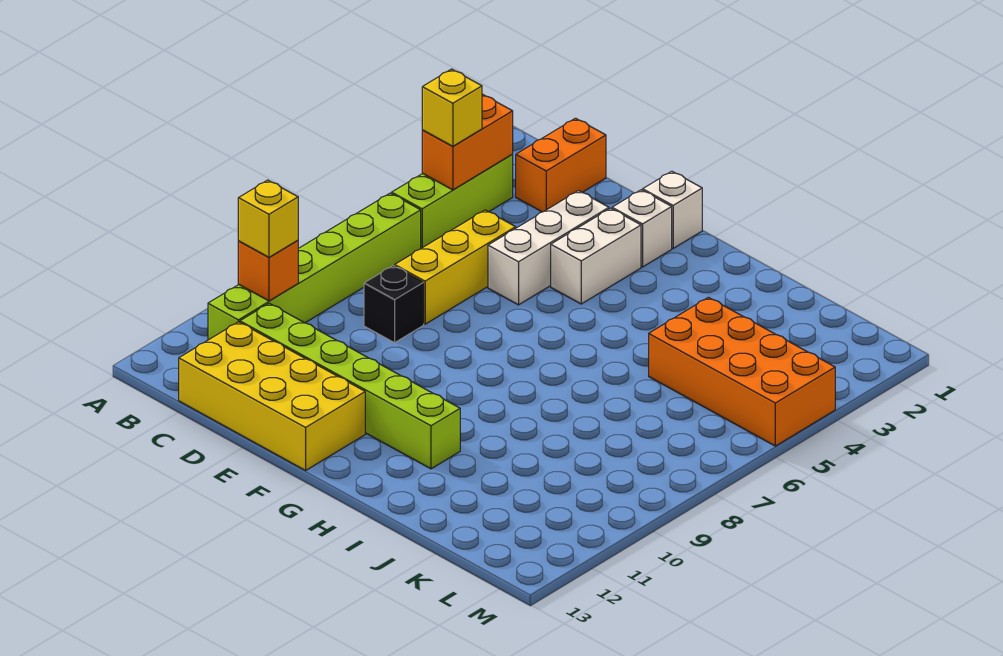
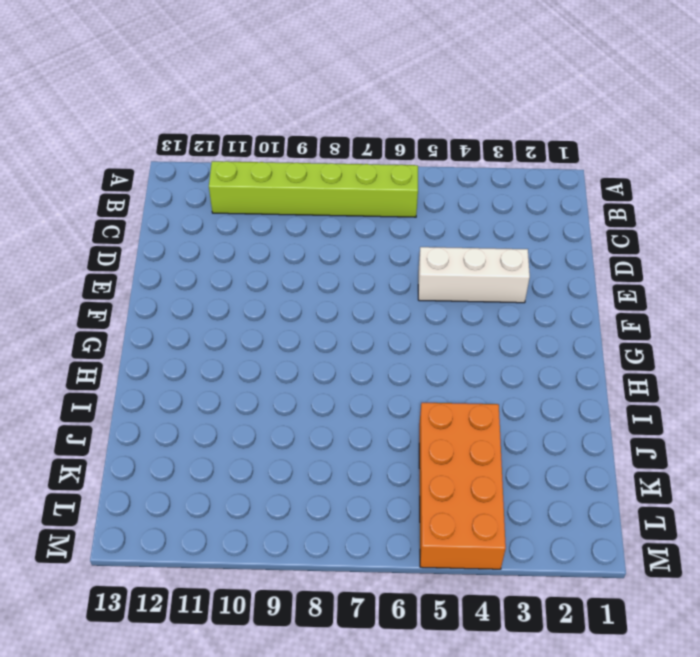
none -> lime brick B3:B5 level 1
none -> orange brick C1:C2 level 1
none -> lime brick C11:H11 level 1

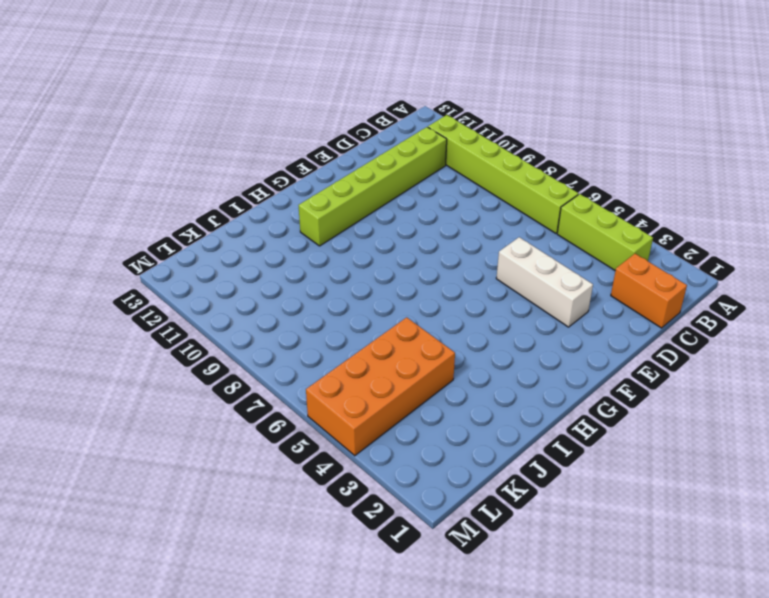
none -> yellow brick C12:F13 level 1
none -> yellow brick D5:D7 level 1
none -> black brick D8 level 1

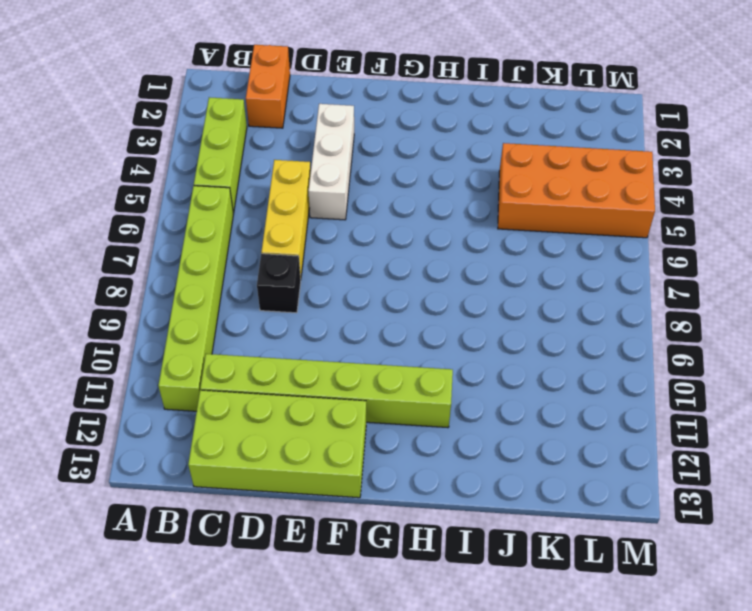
lime brick C12:F13 level 1 -> yellow brick C12:F13 level 1
none -> white brick F1 level 1
none -> white brick F2 level 1
none -> white brick F3:F4 level 1

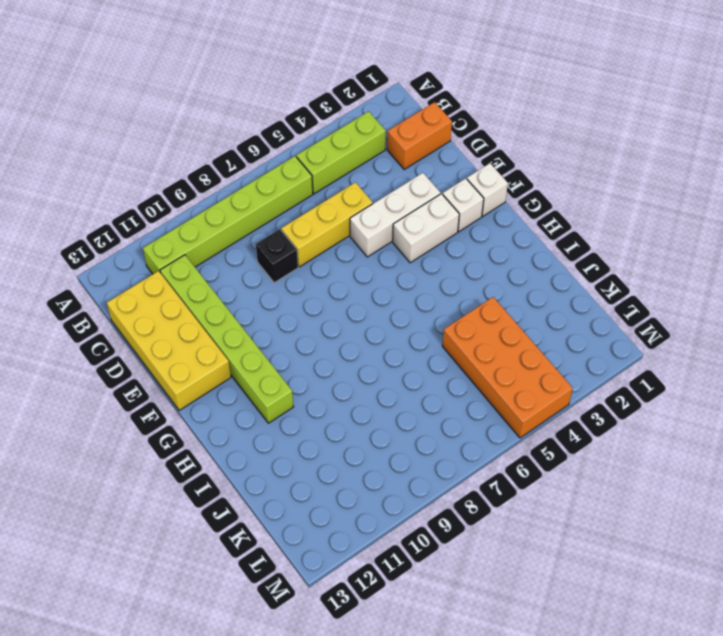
none -> orange brick B3:B4 level 2
none -> orange brick B10 level 2
none -> yellow brick B4 level 3

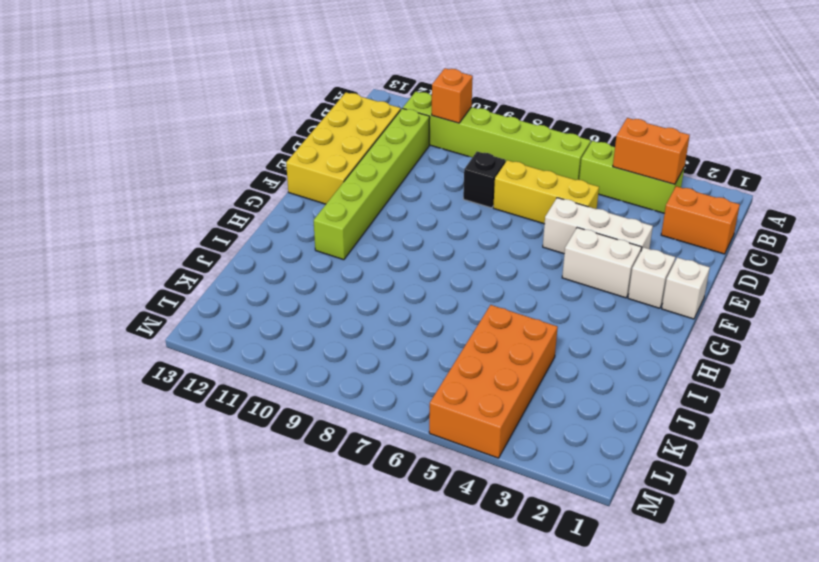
none -> yellow brick B4 level 3
none -> yellow brick B10 level 3

